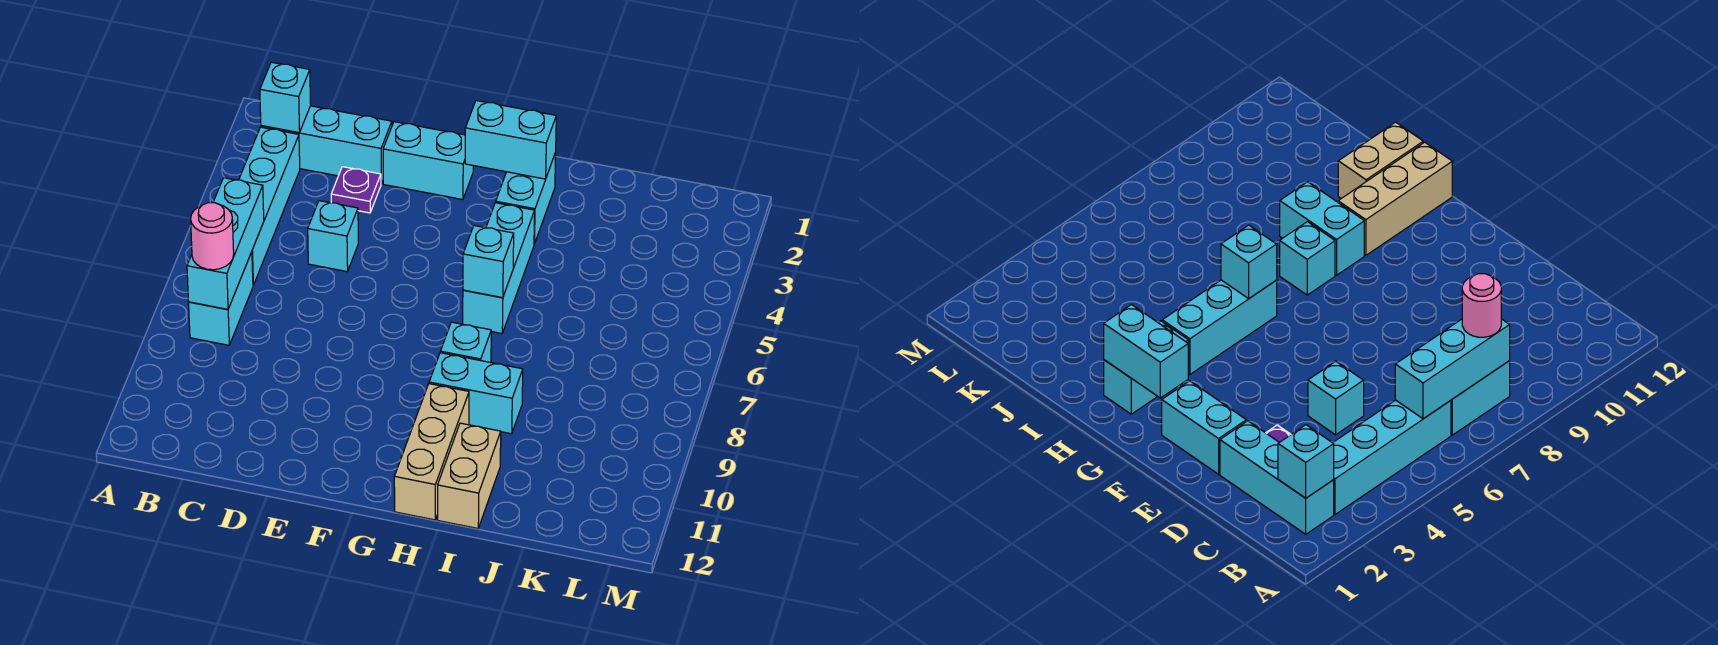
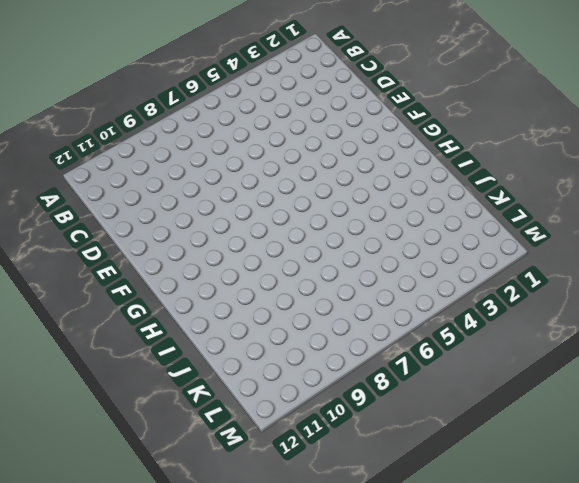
none -> cyan brick B2:D2 level 1
none -> cyan brick B3:B6 level 1
none -> cyan brick B7:B8 level 1

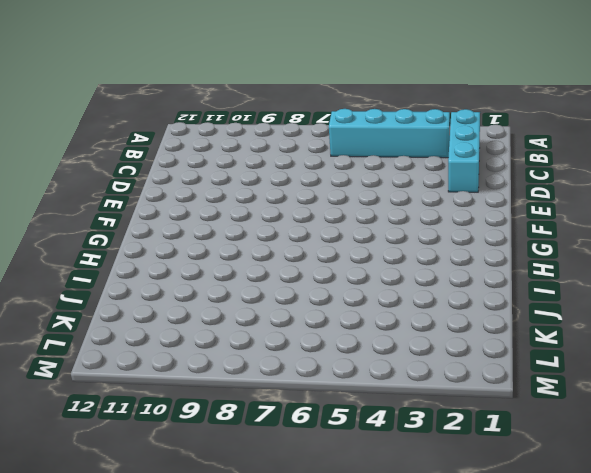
none -> cyan brick B7:B8 level 1
none -> purple plate D3 level 1
none -> cyan brick D5 level 1

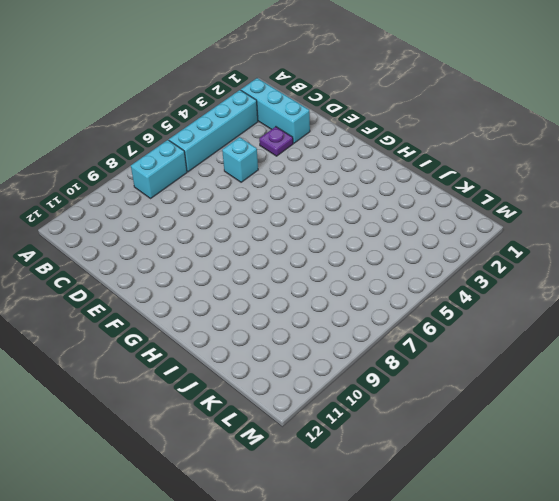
none -> cyan brick E2:F2 level 1
none -> cyan brick H2:H3 level 1
none -> cyan brick H4:H6 level 1

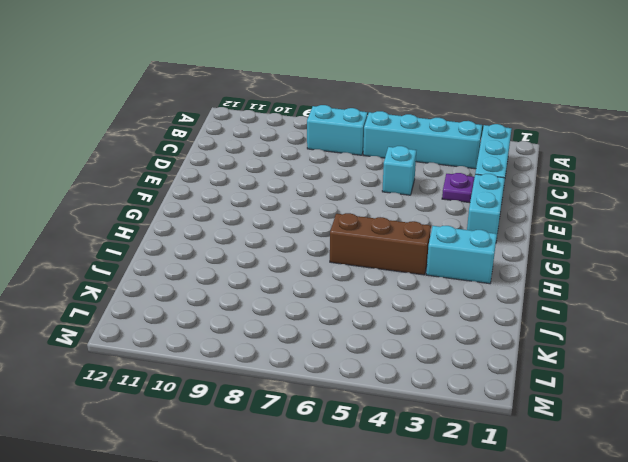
brown brick H4:H6 level 1 -> cyan brick H4:H6 level 1
none -> cyan brick H8 level 1
none -> cyan brick H9:I9 level 1
none -> tan brick H10:H12 level 1

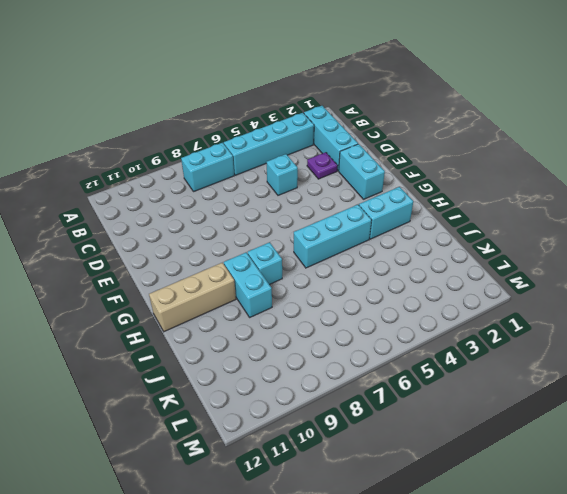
none -> tan brick I11:I12 level 1
none -> cyan brick B2 level 2
none -> cyan brick B6:B8 level 2

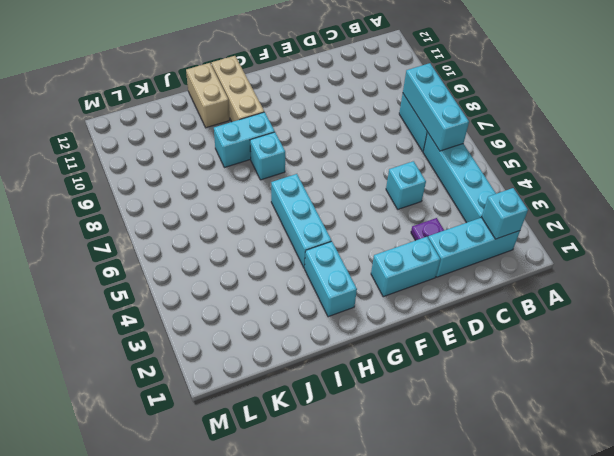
none -> cyan brick G2:H2 level 2
none -> cyan brick H6 level 2
none -> pink round brick B8 level 3

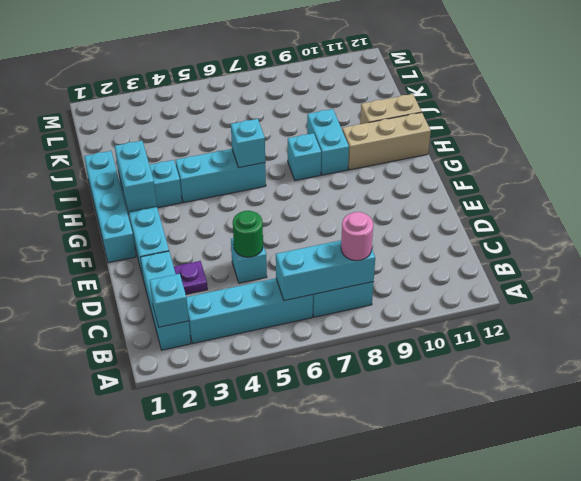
green round brick D5 level 2 -> none
cyan brick F1:I1 level 1 -> none

